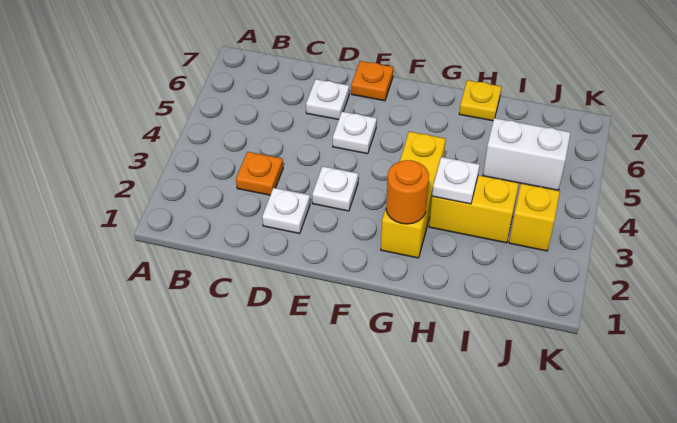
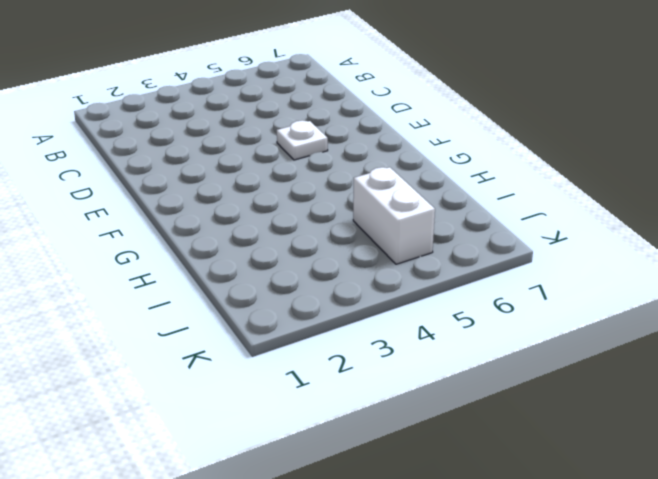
none -> orange plate C3 level 1
none -> white plate D2 level 1
none -> white plate D6 level 1

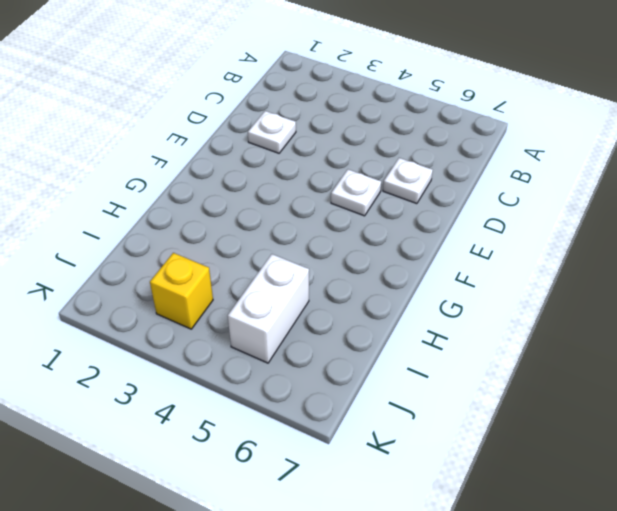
none -> orange plate C3 level 1
none -> white plate E3 level 1
none -> orange plate E7 level 1

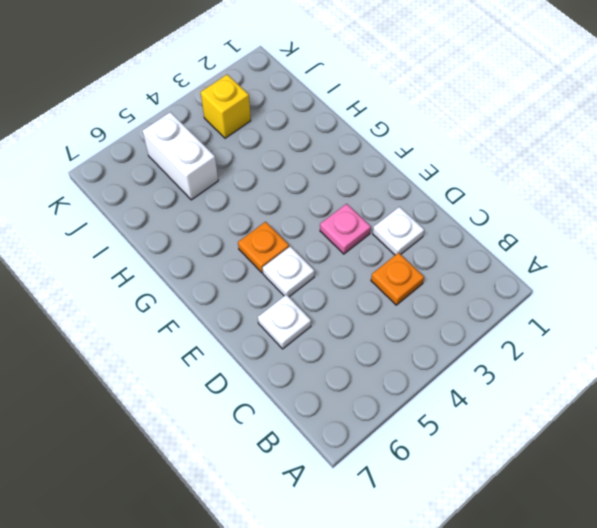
pink plate E3 level 1 -> white plate E3 level 1
orange plate F5 level 1 -> orange plate E7 level 1
none -> yellow brick G2:G4 level 1
none -> yellow brick H3:I3 level 1
none -> yellow plate H7 level 1

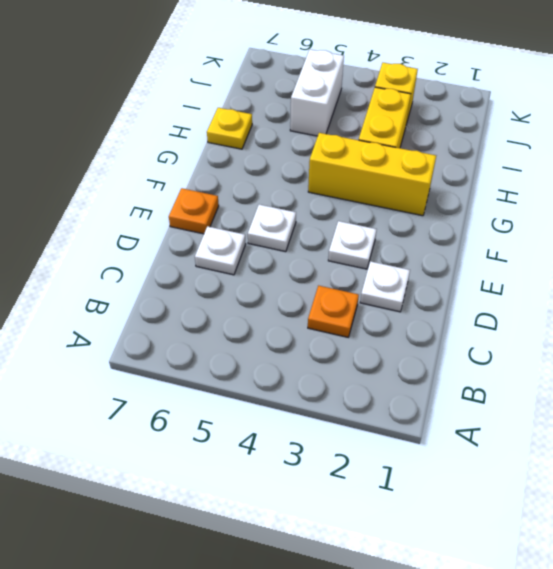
none -> orange round brick G2 level 2
none -> white plate H3 level 2

